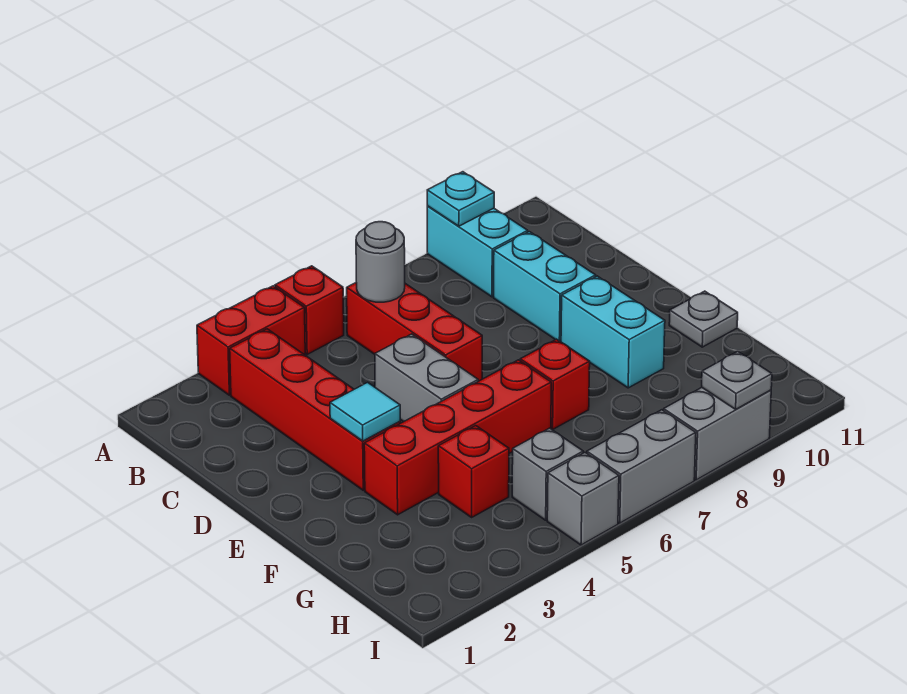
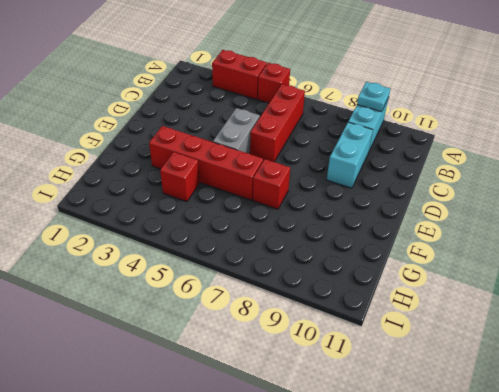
none -> red brick B3:E3 level 1
none -> cyan brick E9:F9 level 1
none -> grey plate F11 level 1

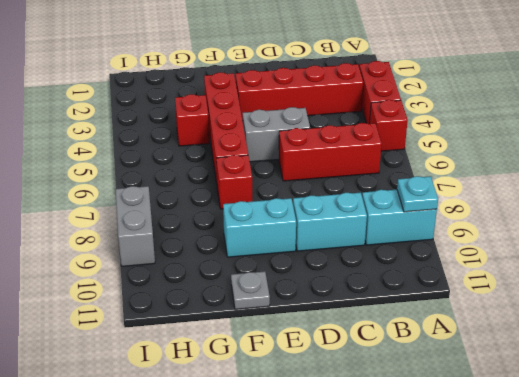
none -> grey brick H5 level 1
none -> grey brick I5 level 1
none -> grey brick I6:I7 level 1

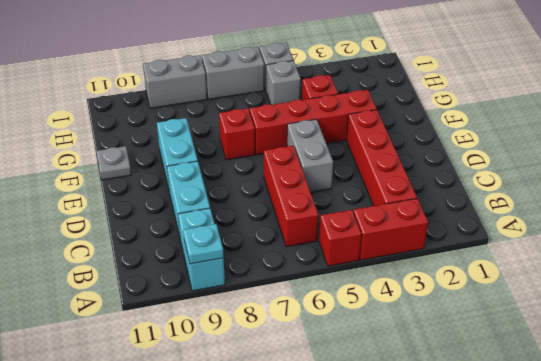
none -> grey round brick B6 level 2
none -> cyan tile E3 level 2
none -> grey plate I9 level 2

